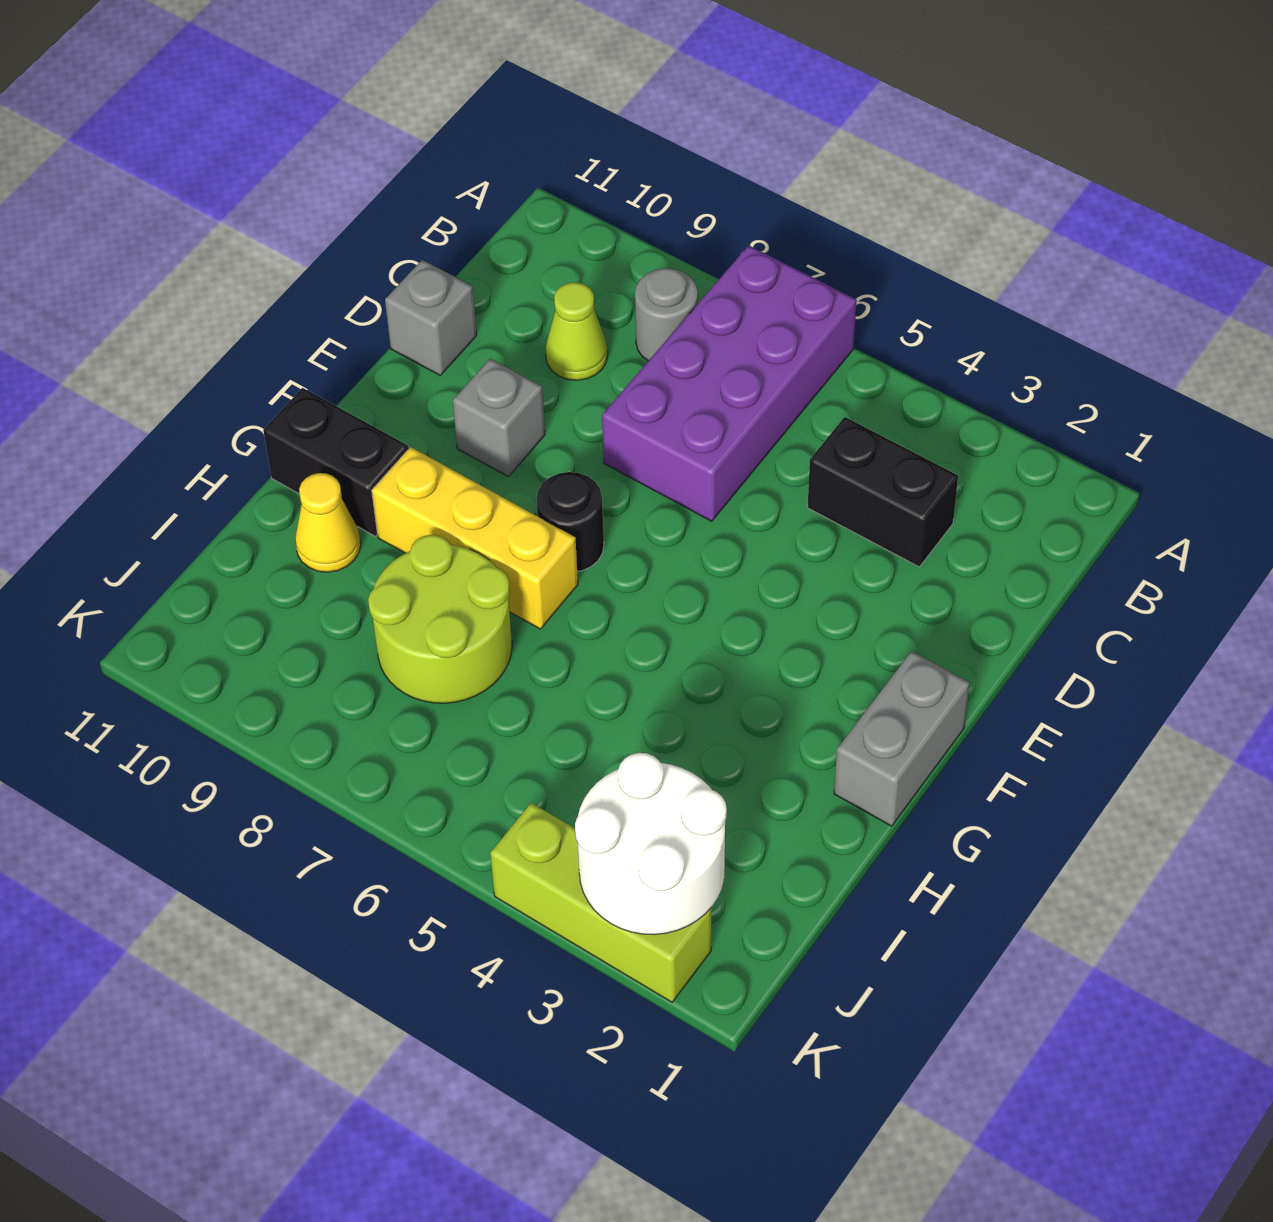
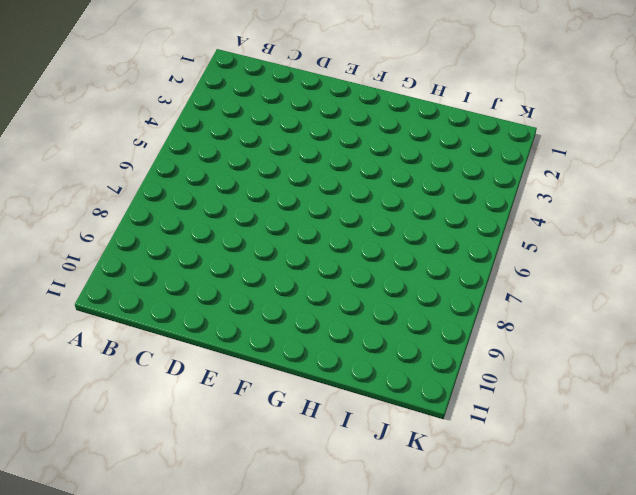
none -> purple brick A6:D7 level 1
none -> grey round brick B8 level 1
none -> black brick C3:C4 level 1

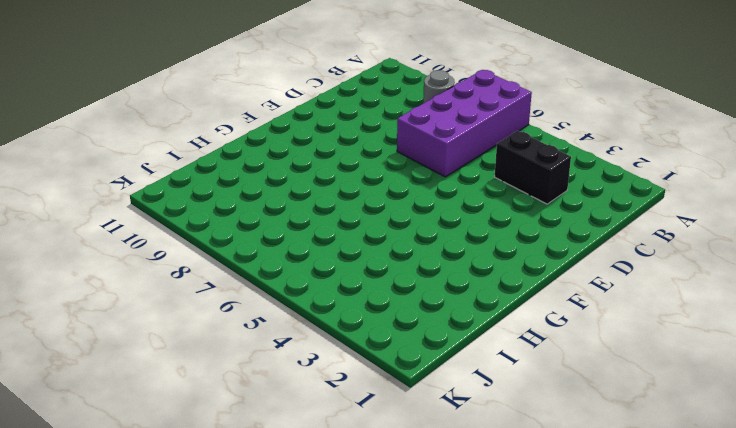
none -> lime cone C9 level 1
none -> grey brick D11 level 1
none -> grey brick E9 level 1

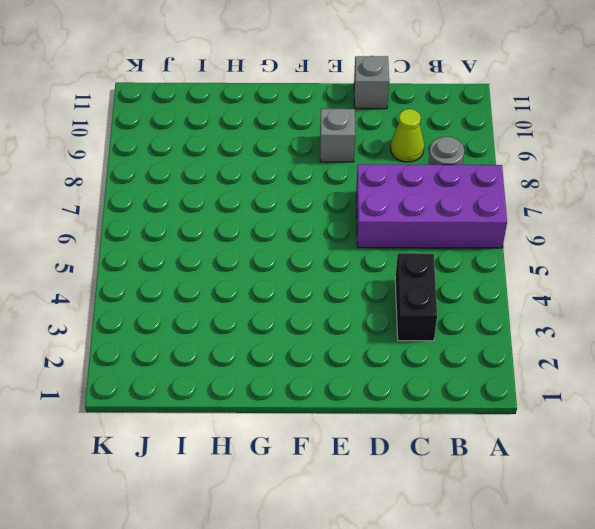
none -> grey brick F1:G1 level 1
none -> black round brick F7 level 1
none -> yellow brick G7:G9 level 1

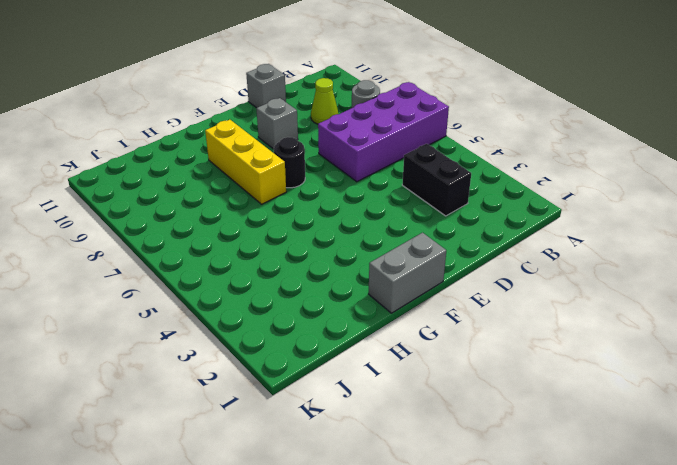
none -> black brick G10:G11 level 1
none -> lime round brick H7:I8 level 1
none -> yellow cone H10 level 1

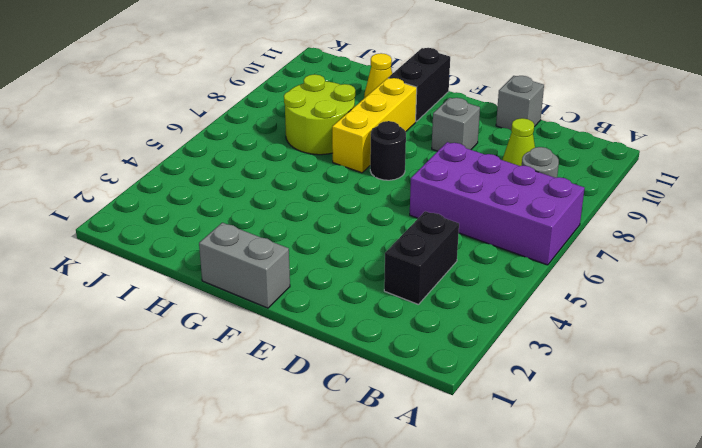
none -> lime brick K2:K4 level 1
none -> white round brick J2:K3 level 2

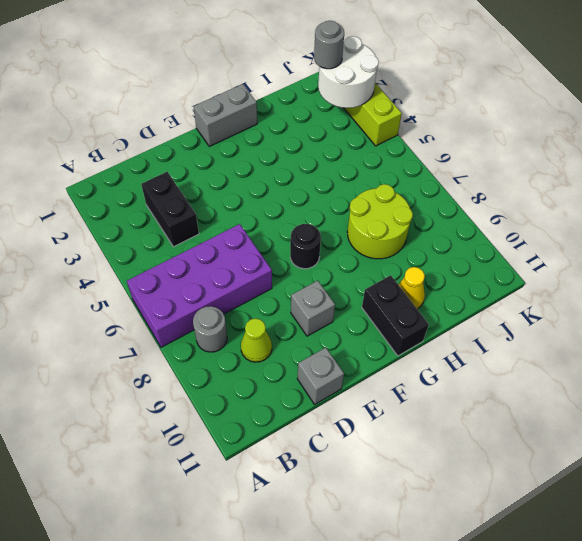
grey round brick J2 level 3 -> none
none -> yellow brick G7:G9 level 1

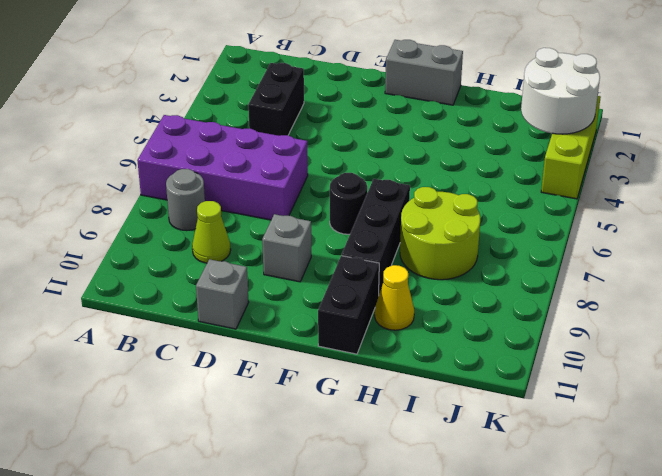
black brick G7:G9 level 1 -> yellow brick G7:G9 level 1

